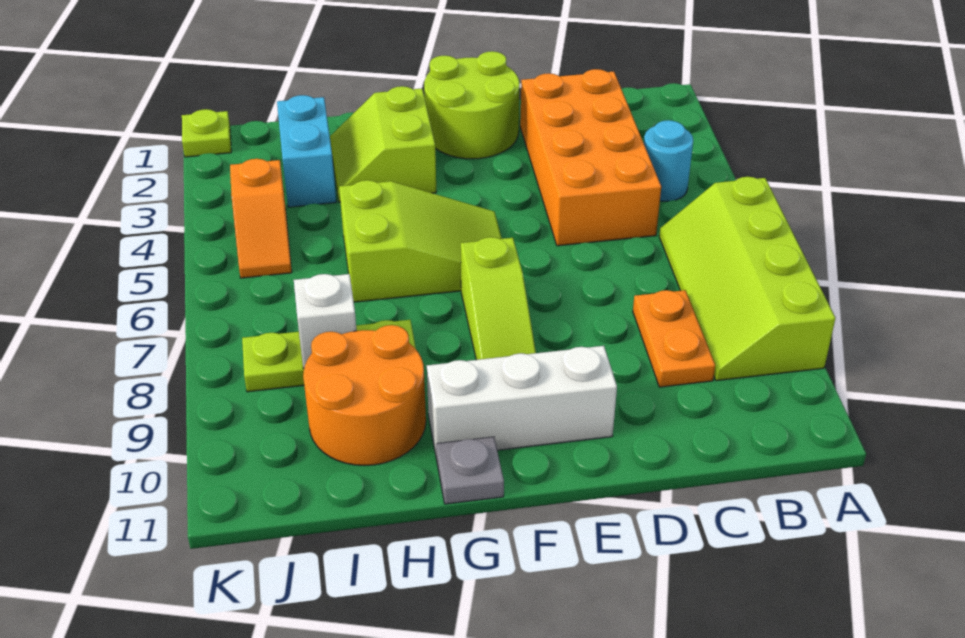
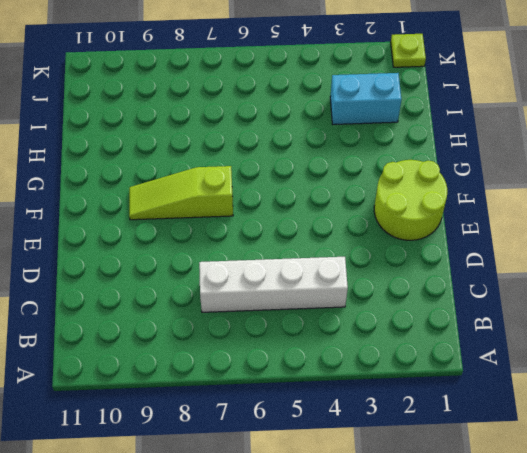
white brick C4:C7 level 1 -> orange brick C2:D5 level 1
none -> lime slope A6:B9 level 1 top A
none -> cyan round brick B4 level 1
none -> orange plate C8:C9 level 1

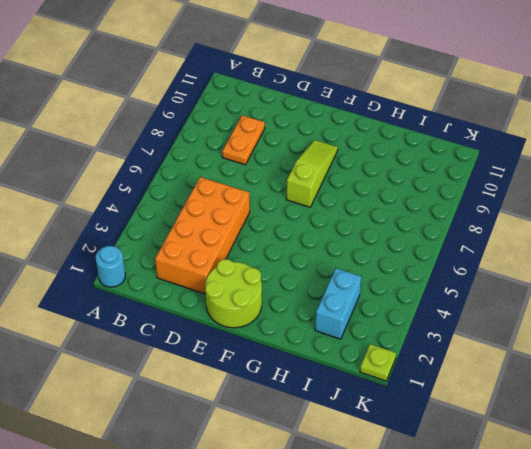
cyan round brick A1 level 1 -> cyan round brick B4 level 1
none -> lime slope A6:B9 level 1 top A
none -> white brick E10:G10 level 1
none -> lime slope F5:H6 level 1 top H

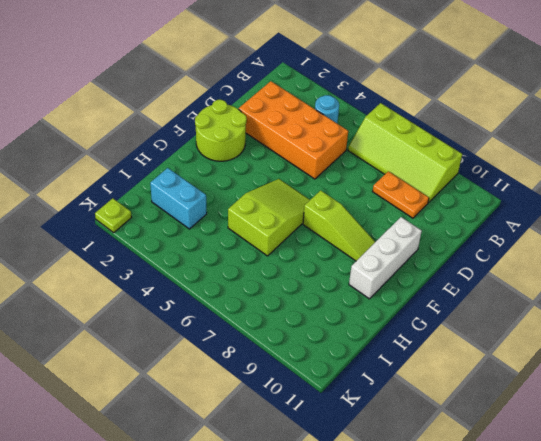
none -> lime slope G2:H3 level 1 top G
none -> grey plate G11 level 1
none -> lime plate H8:J8 level 1

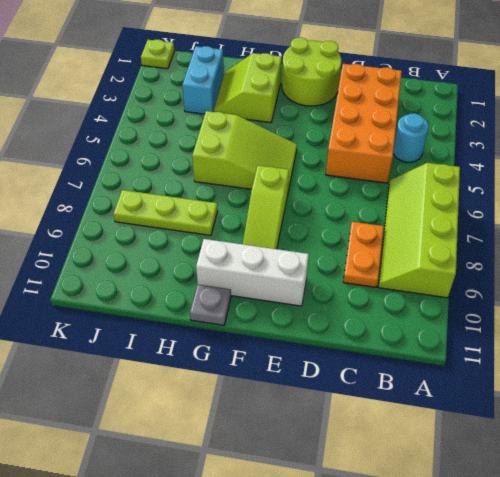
none -> orange round brick H9:I10 level 1
none -> orange slope J4:J5 level 1 top 4
none -> white brick I8 level 2

